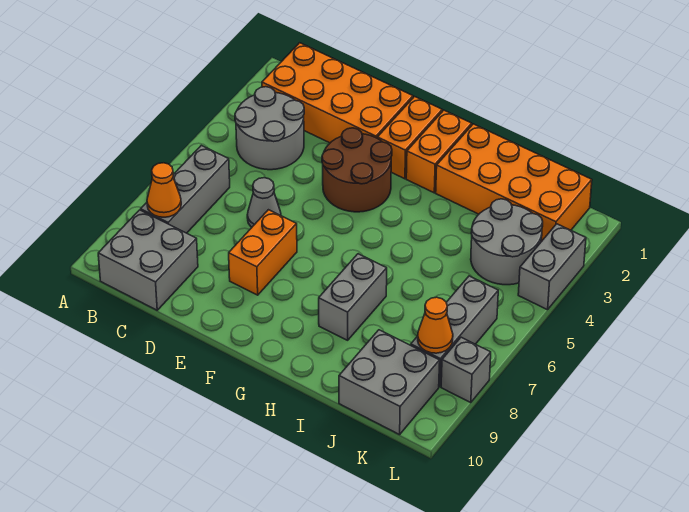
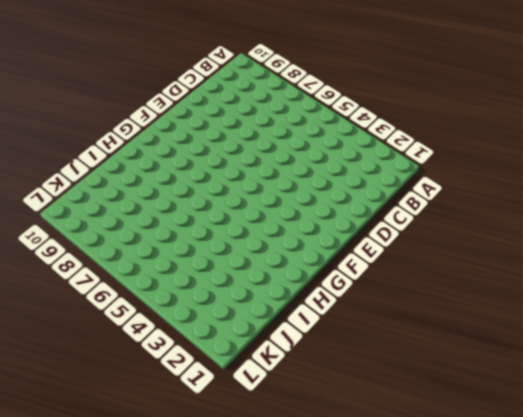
none -> orange brick B1:E2 level 1
none -> grey round brick B3:C4 level 1
none -> grey brick B6:B8 level 1

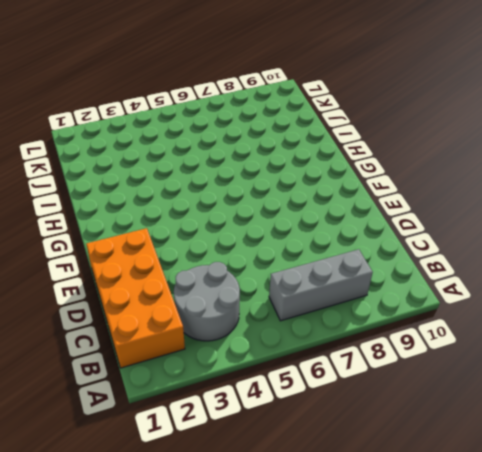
none -> grey brick B9:C10 level 1
none -> grey cone D6 level 1
none -> brown round brick E3:F4 level 1

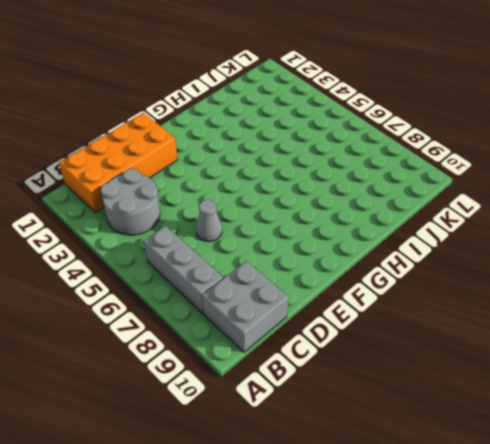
none -> brown round brick E3:F4 level 1
none -> orange brick E7:E8 level 1
none -> orange brick F1:F2 level 1

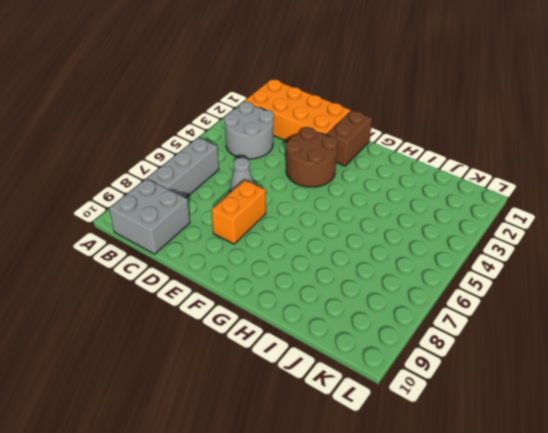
brown brick F1:F2 level 1 -> orange brick F1:F2 level 1
none -> orange brick G1:G2 level 1
none -> orange brick H1:K2 level 1
none -> grey brick H7:H8 level 1

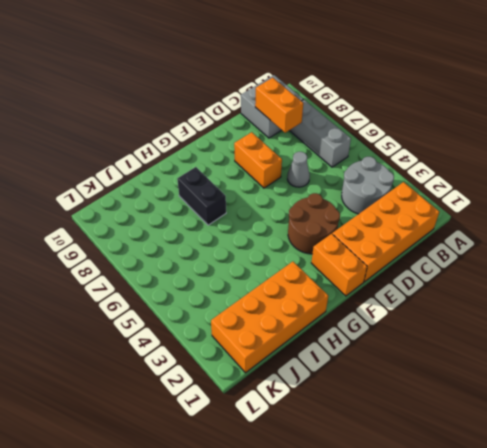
orange brick C8:C9 level 2 -> orange brick G1:G2 level 1
black brick H7:H8 level 1 -> grey brick H7:H8 level 1
none -> grey round brick J3:K4 level 1
none -> grey brick J9:K10 level 1
none -> grey brick K6:K8 level 1

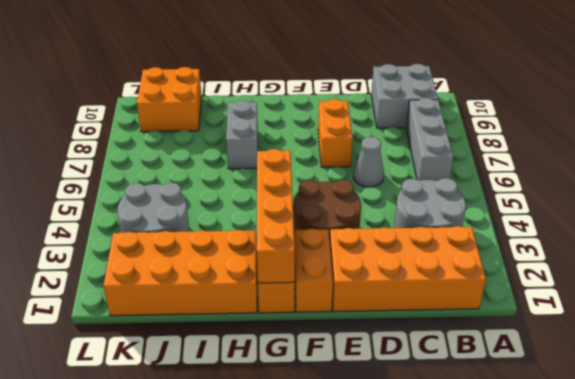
orange brick G1:G4 level 2 -> none
orange brick J9:K10 level 1 -> grey brick J9:K10 level 1
none -> grey brick K6:K8 level 1
none -> grey brick L3:L4 level 1
none -> grey brick L8 level 1

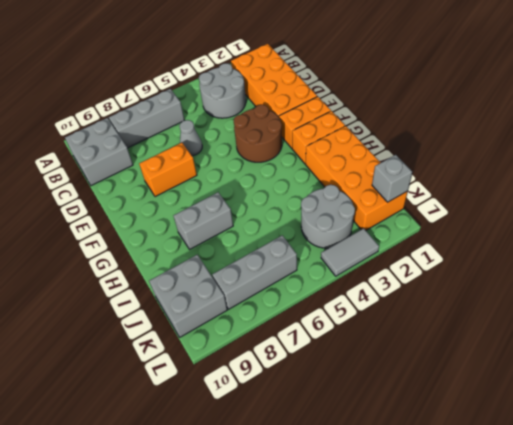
grey brick K1 level 2 -> grey brick L8 level 1
grey tile L3:L4 level 1 -> grey brick L3:L4 level 1
none -> orange cone B8 level 2
none -> orange cone K8 level 2

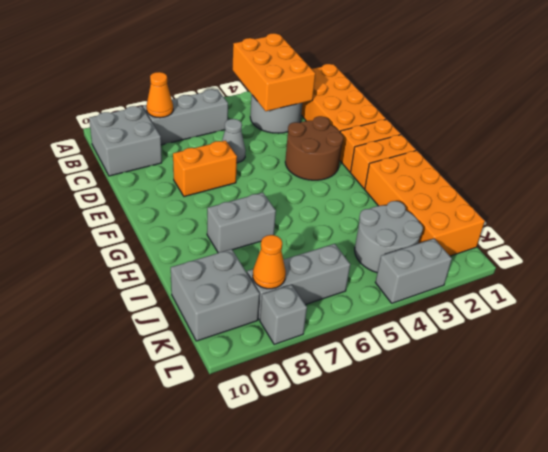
orange brick A3:C4 level 2 -> none

